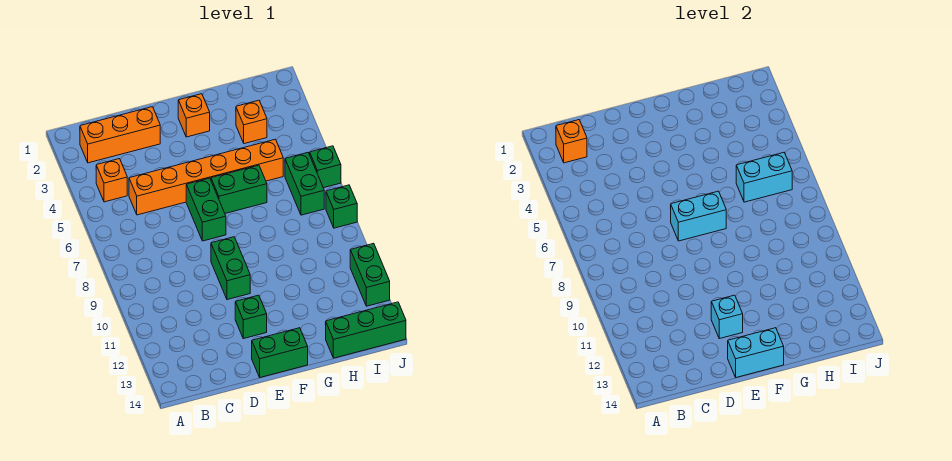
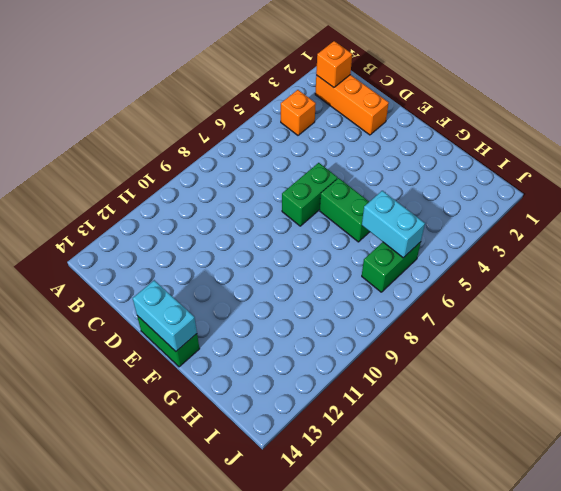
none -> orange brick C5:H5 level 1
none -> green brick E9:E10 level 1
none -> green brick E12 level 1

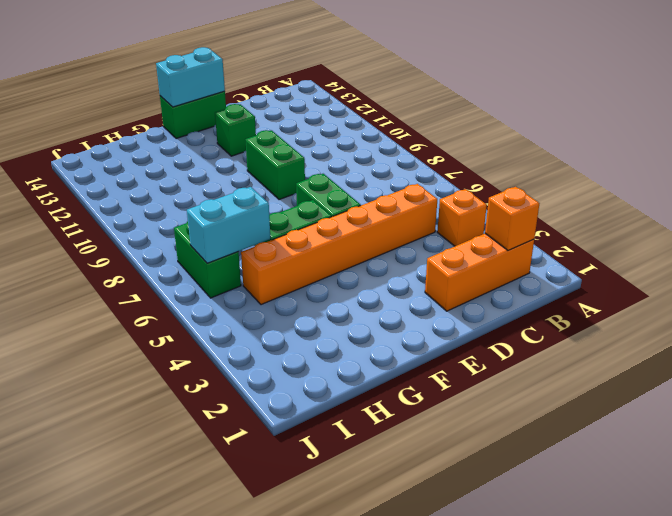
none -> orange brick F2 level 1
none -> orange brick H3 level 1
none -> green brick H14:J14 level 1

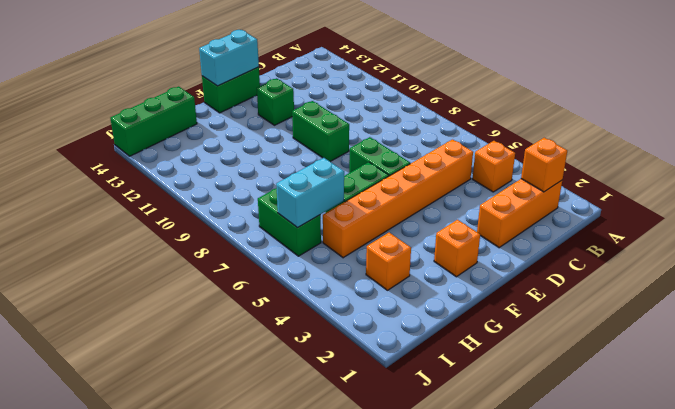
none -> green brick J6 level 1
none -> green brick J8 level 1
none -> green brick J11:J12 level 1

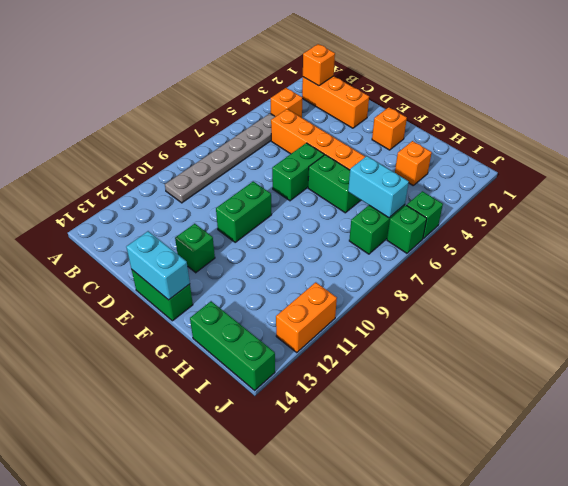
grey plate B5:B10 level 1 -> none
green brick J5 level 1 -> green brick J8 level 1
orange brick J11:J12 level 1 -> green brick J11:J12 level 1
none -> cyan brick E7:F7 level 2
none -> cyan brick E12 level 2

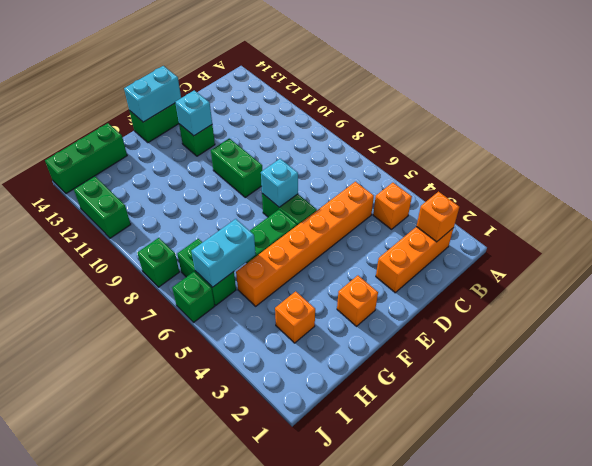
cyan brick E7 level 2 -> cyan brick E7:F7 level 2

